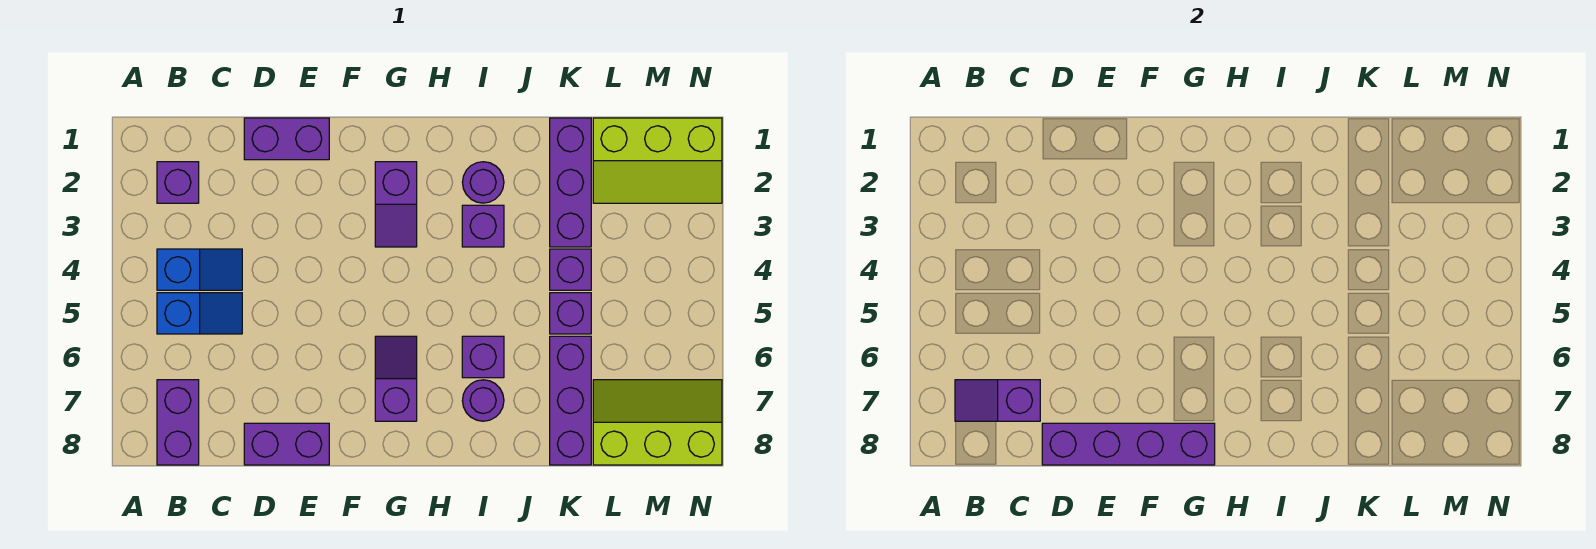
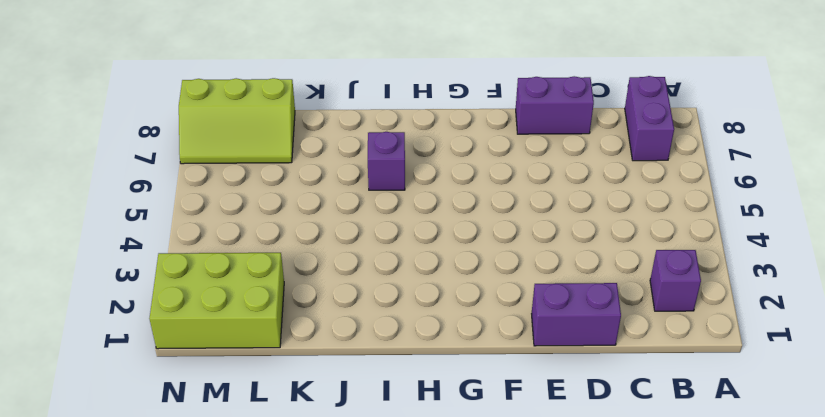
lime brick L1:N2 level 1 -> lime slope L1:N2 level 1 top 1
none -> blue slope B4:C4 level 1 top B
none -> blue slope B5:C5 level 1 top B
none -> purple slope G2:G3 level 1 top 2

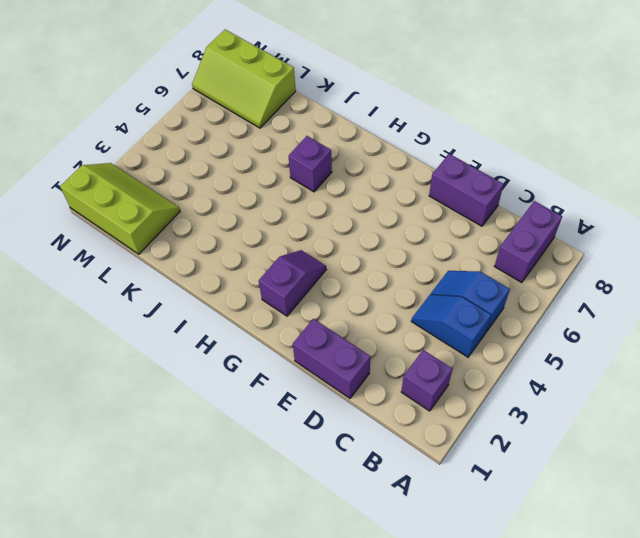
none -> purple slope G6:G7 level 1 top 7
none -> purple round brick I2 level 1
none -> purple brick I3 level 1

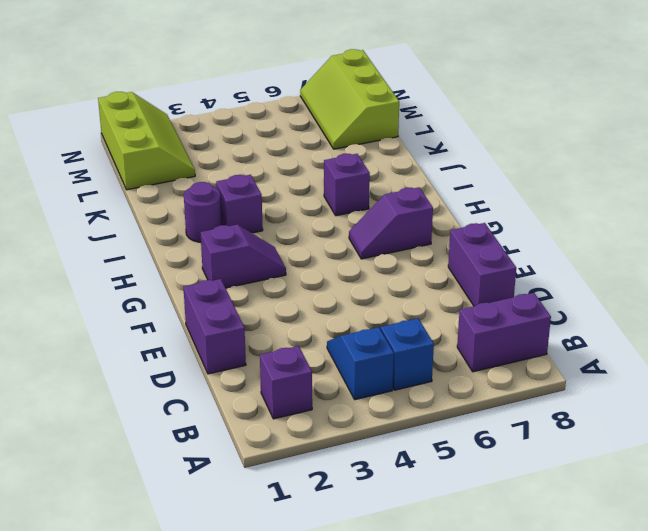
none -> purple round brick I7 level 1
none -> purple brick K1:K3 level 1
none -> purple brick K4 level 1

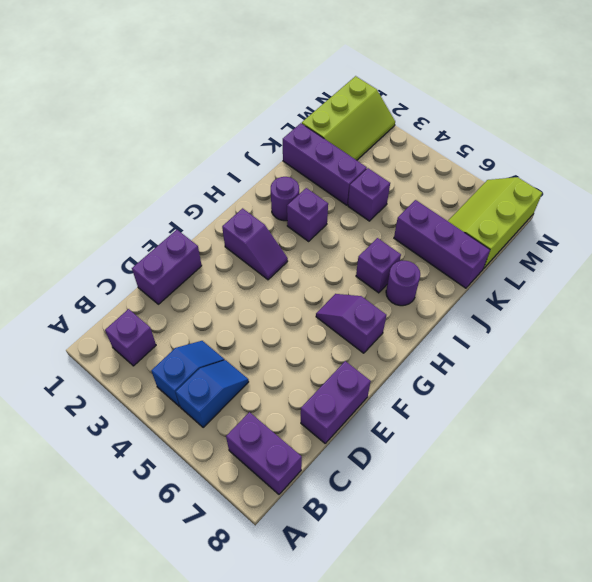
none -> purple brick K5 level 1
none -> purple slope B7:C7 level 2 top C
none -> purple brick D8:G8 level 2

